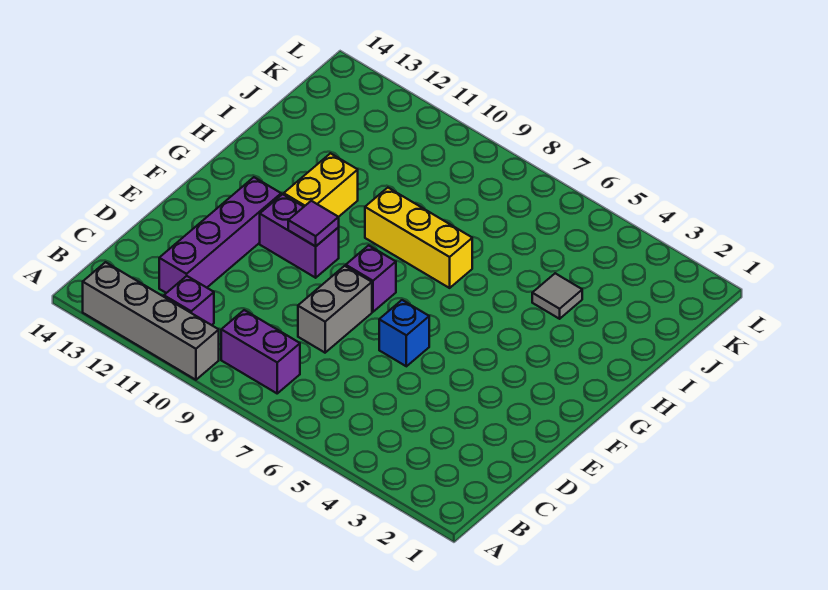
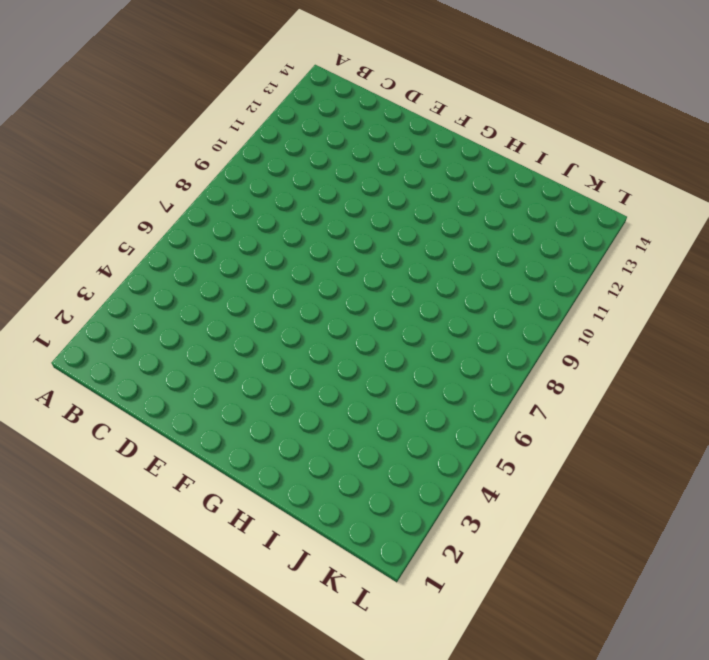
none -> grey brick A10:A13 level 1
none -> purple brick B8:B9 level 1
none -> purple brick B11 level 1

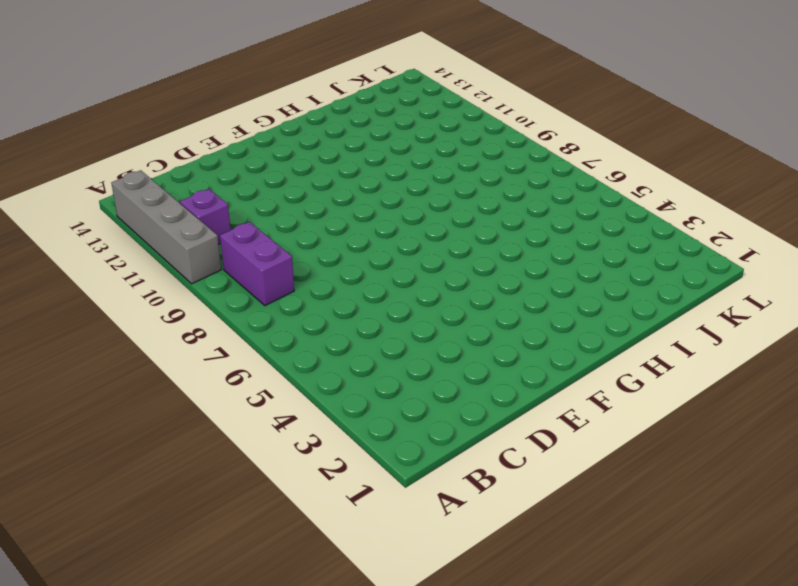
none -> purple brick C12:F12 level 1
none -> grey brick D8:E8 level 1
none -> blue brick E6 level 1

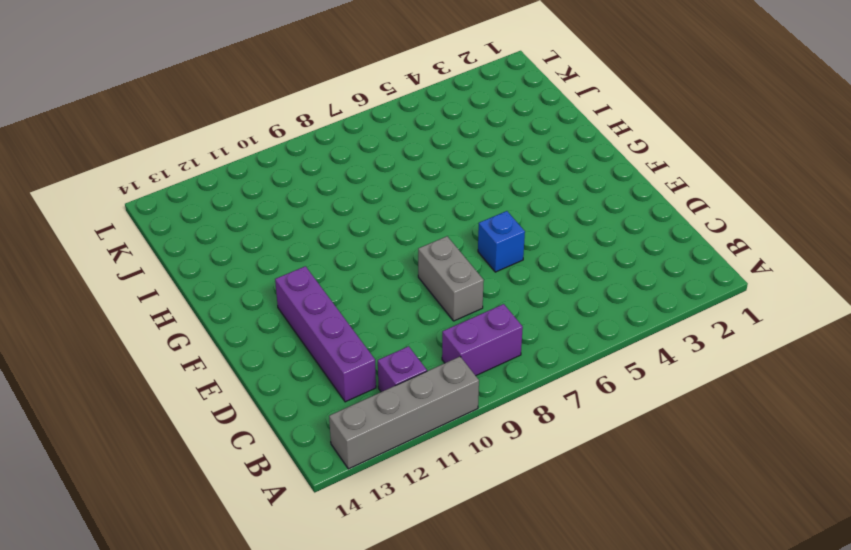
none -> purple brick F8 level 1
none -> purple brick F10:F11 level 1
none -> yellow brick G11:H11 level 1

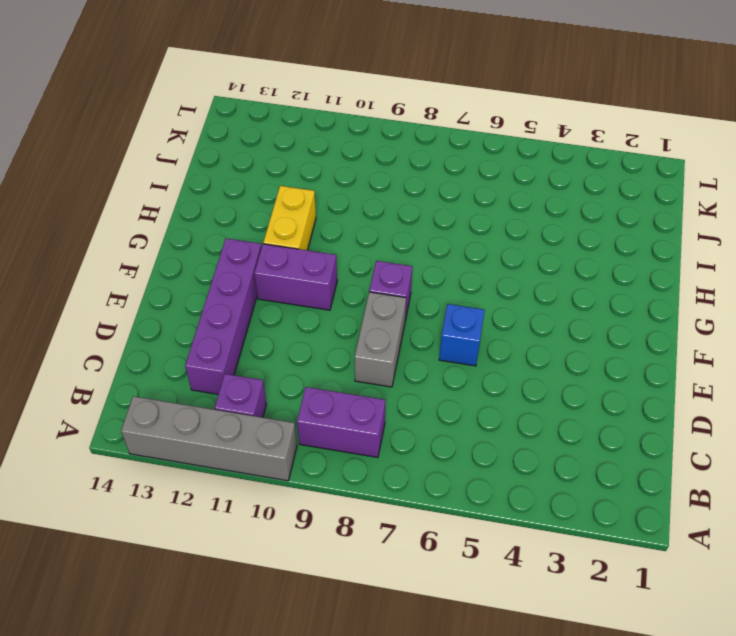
none -> yellow brick H7:H9 level 1
none -> grey tile I4 level 1
none -> purple tile F10 level 2

